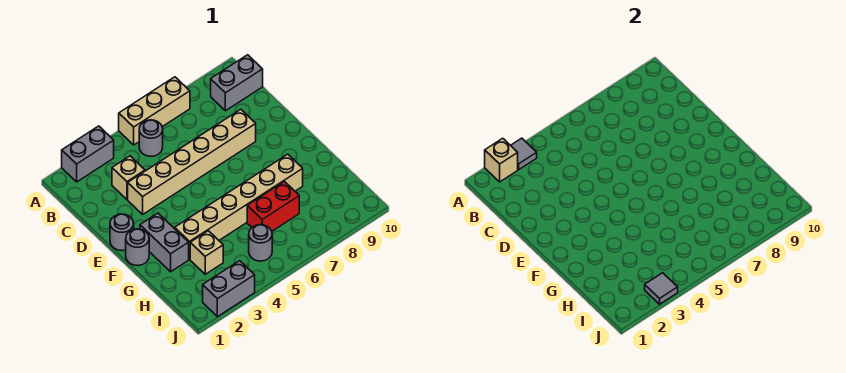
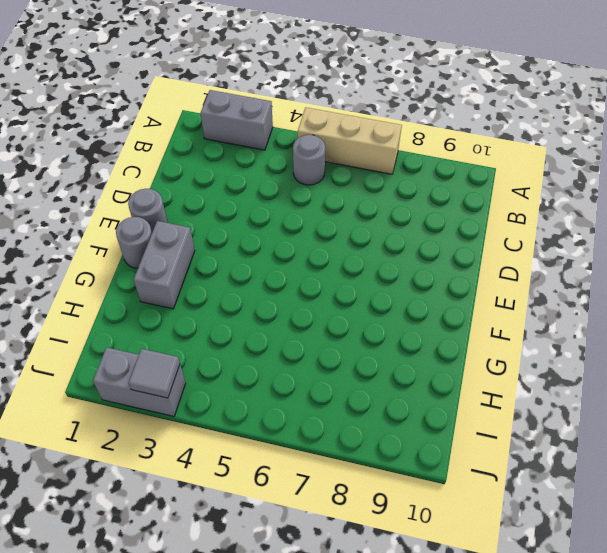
none -> grey brick B9:B10 level 1
none -> tan brick C3 level 1
none -> tan brick D3:D8 level 1

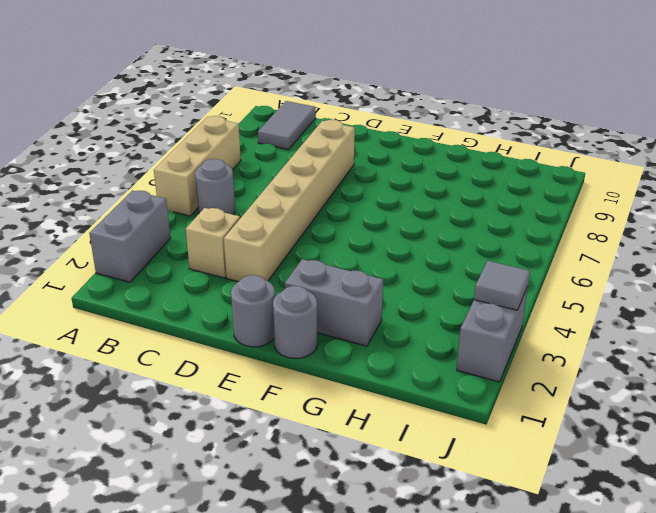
grey tile B9:B10 level 1 -> grey brick B9:B10 level 1
none -> tan brick G3:G8 level 1
none -> tan brick H3 level 1
none -> red brick H6:H7 level 1

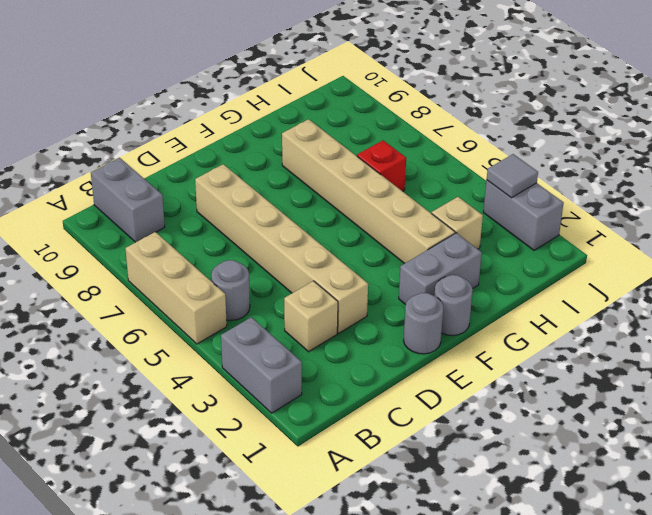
red brick H6 level 1 -> red brick H6:H7 level 1
none -> grey round brick I5 level 1
none -> tan brick A2 level 2
none -> grey tile A3 level 2

